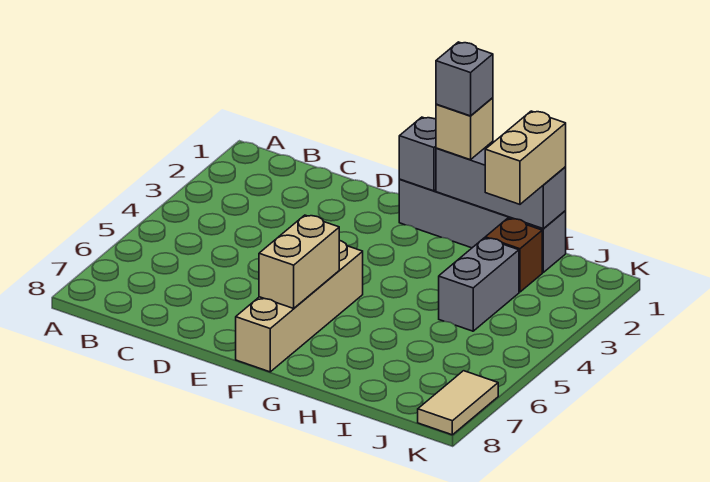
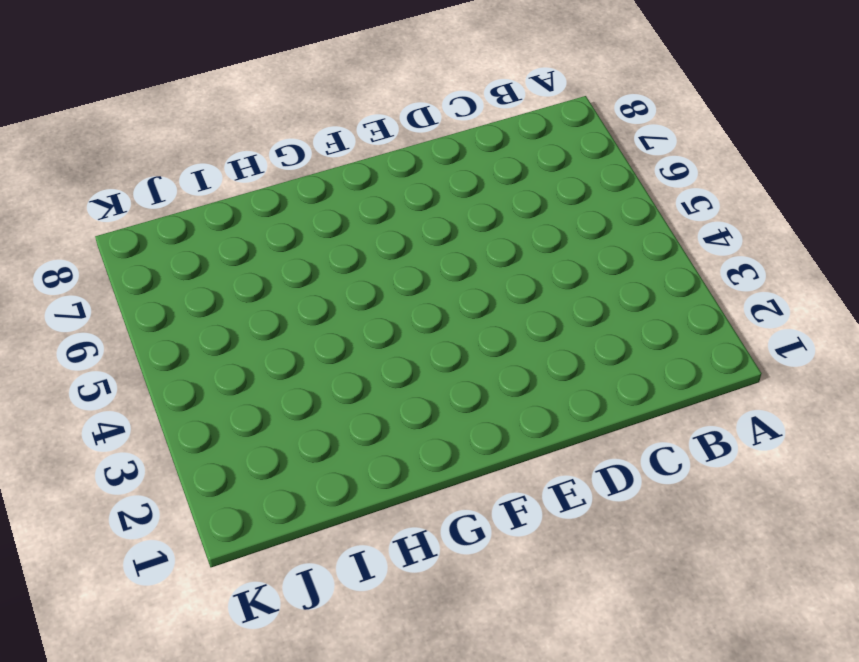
none -> grey brick F1:I1 level 1
none -> tan brick F5:F8 level 1

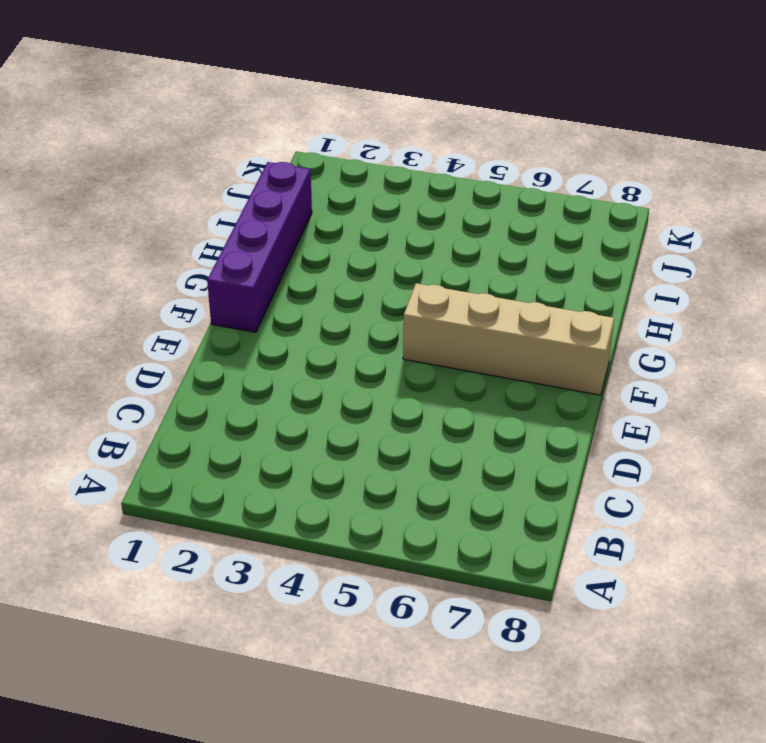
purple brick F1:I1 level 1 -> grey brick F1:I1 level 1
none -> brown brick I2 level 1
none -> grey brick I3:I4 level 1

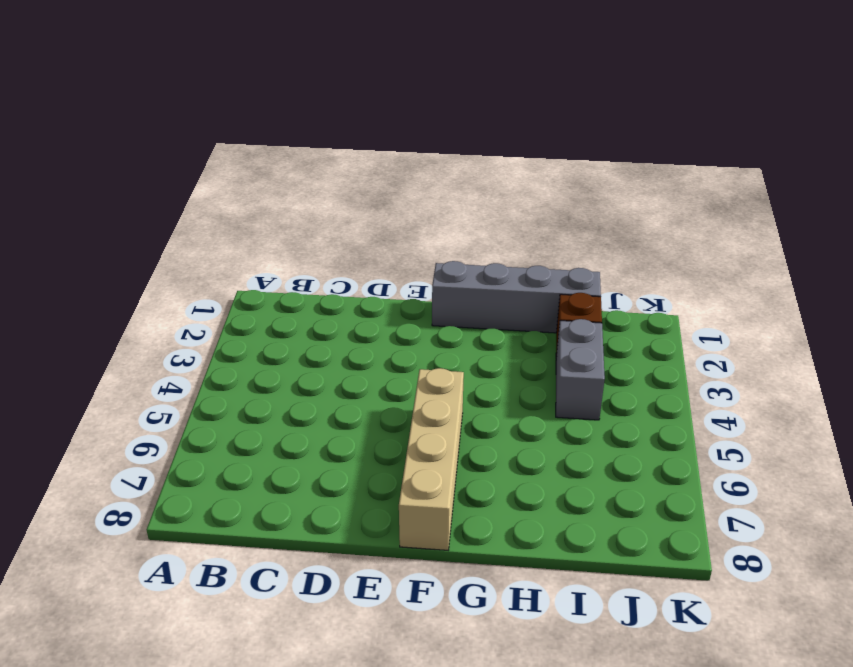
none -> tan tile K7:K8 level 1
none -> grey brick F1 level 2

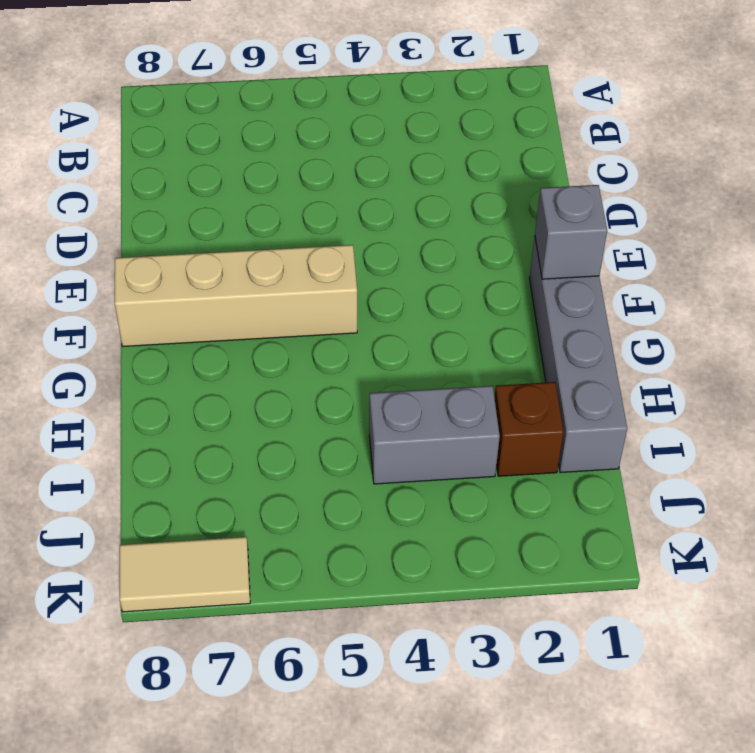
none -> tan brick F6:F7 level 2
none -> grey brick G1:I1 level 2

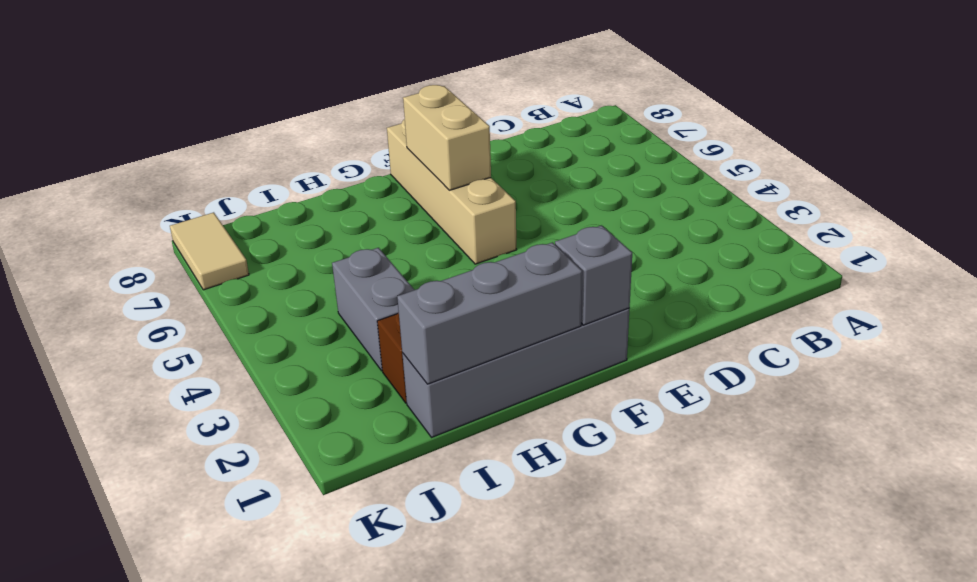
none -> tan brick G1 level 3
none -> tan brick I1:I2 level 3

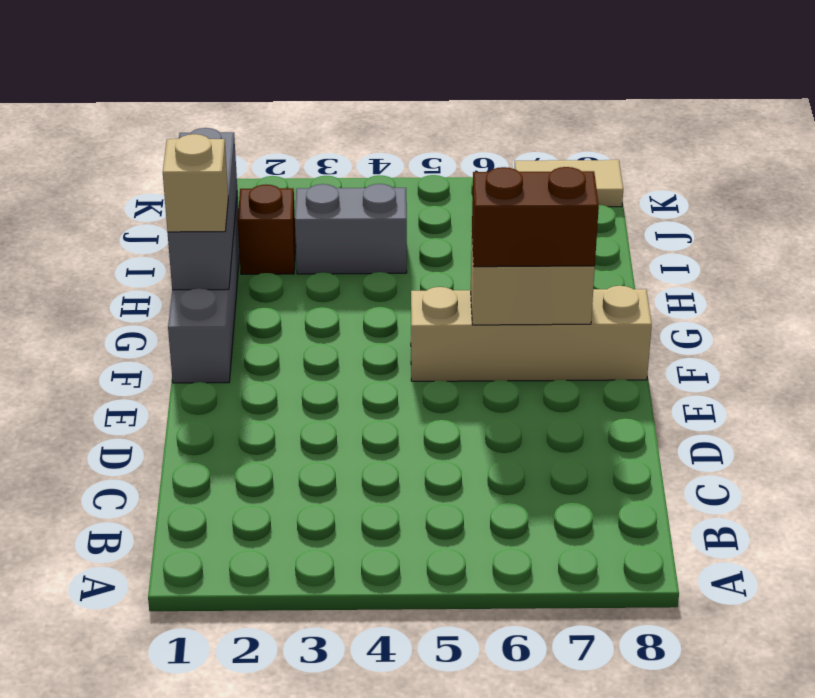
brown brick F6:F7 level 3 -> none
none -> grey brick F1 level 2
none -> tan brick I1:I2 level 3

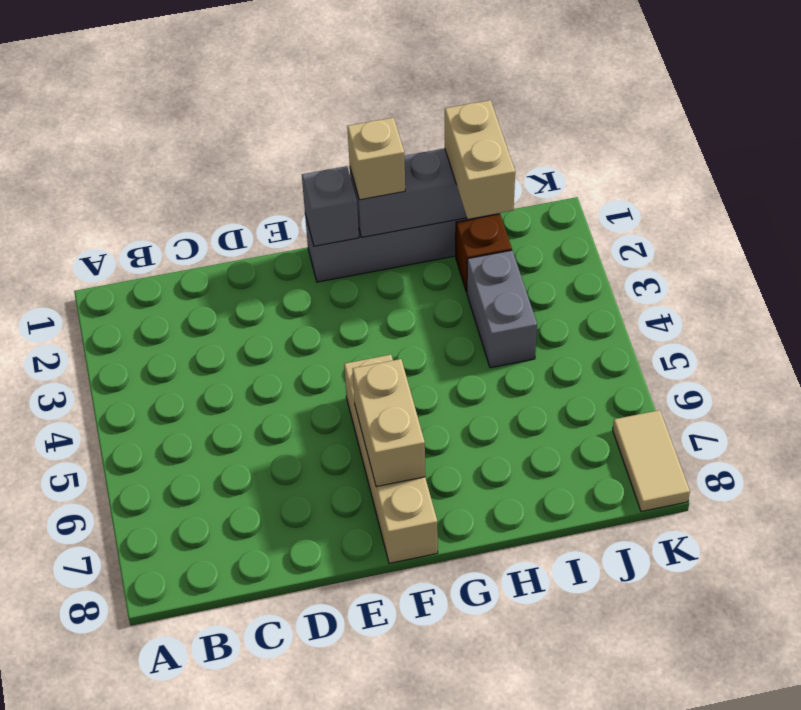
none -> grey brick G1 level 4

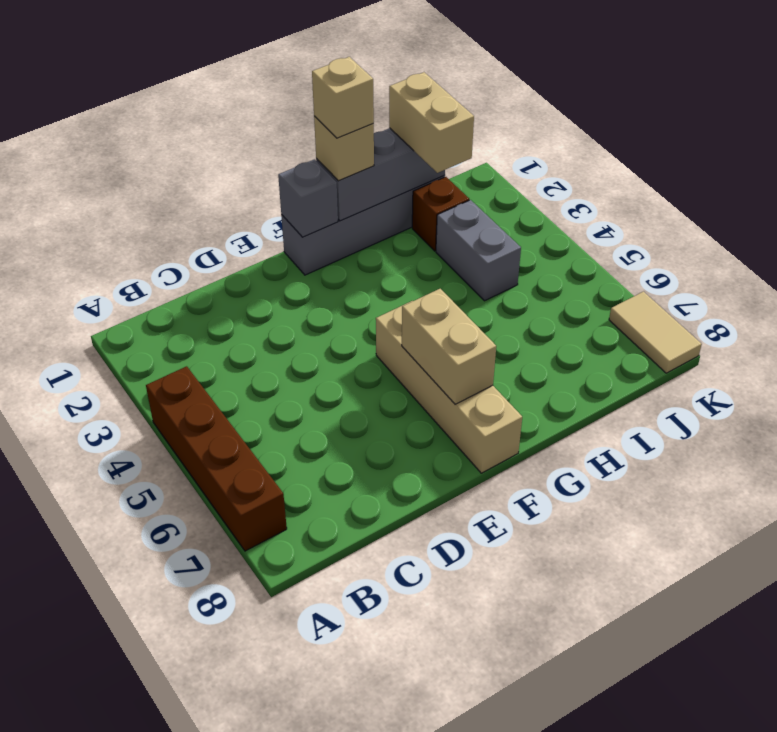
brown brick A4:A7 level 1 -> none
tan brick G1 level 4 -> grey brick G1 level 4

